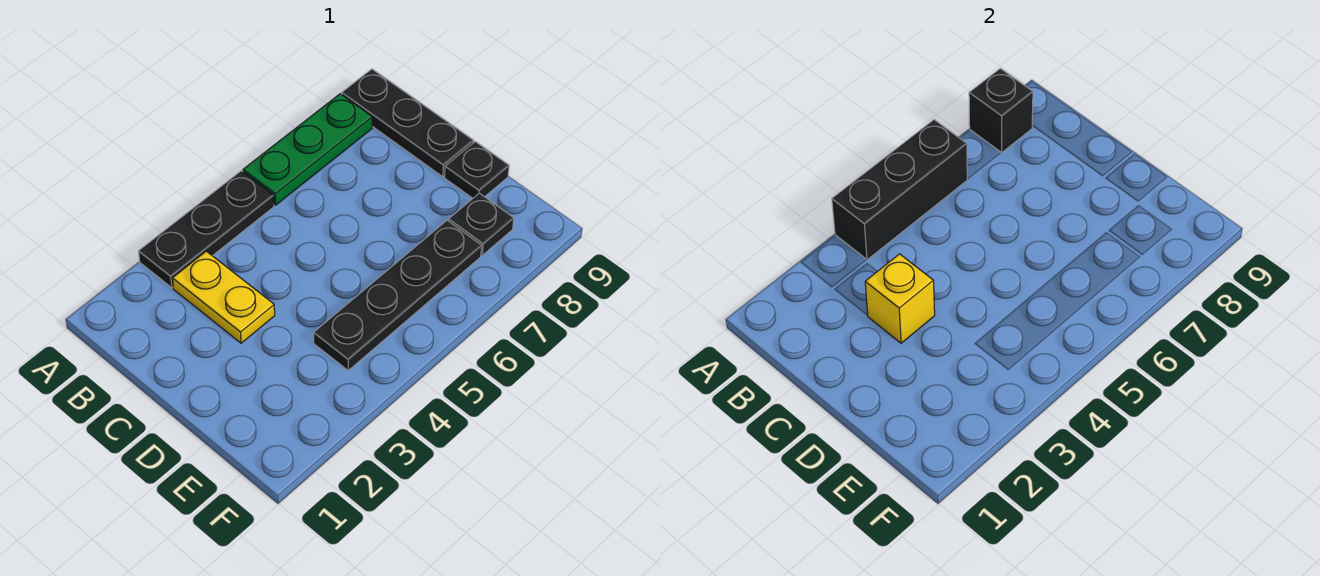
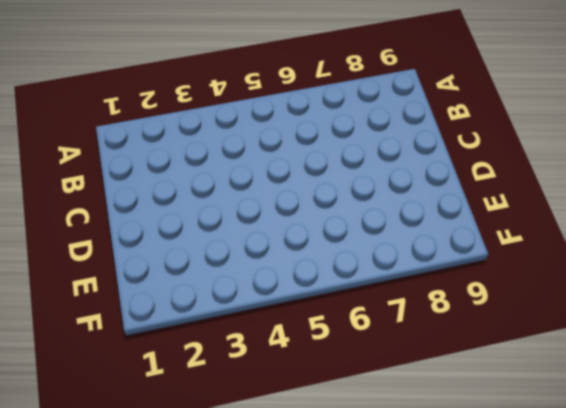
none -> black plate A3:A5 level 1
none -> green plate A6:A8 level 1

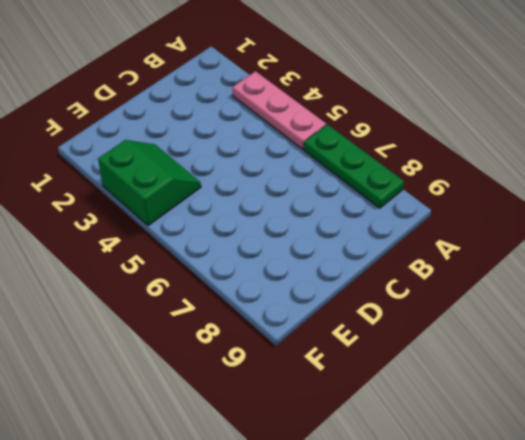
pink plate A3:A5 level 1 -> black plate A3:A5 level 1
green slope E3:F4 level 1 top F -> black plate E4:E7 level 1
none -> black plate A9:C9 level 1
none -> yellow plate B3:C3 level 1

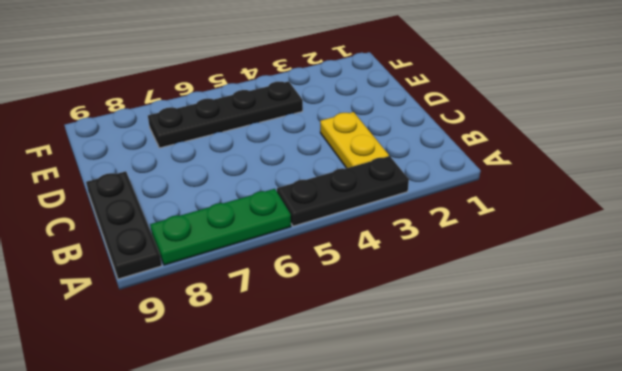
none -> black plate D9 level 1
none -> black plate E8 level 1

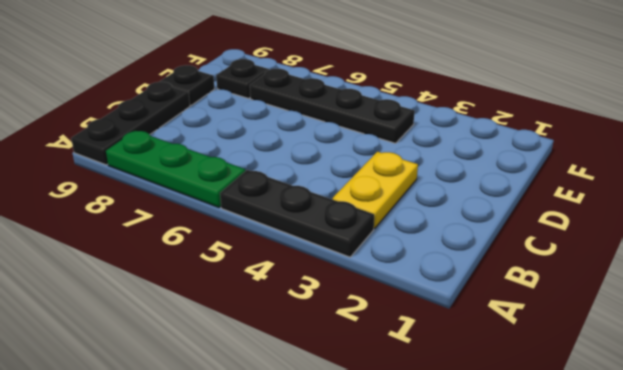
none -> black brick A4:A6 level 2
none -> black brick A8 level 2

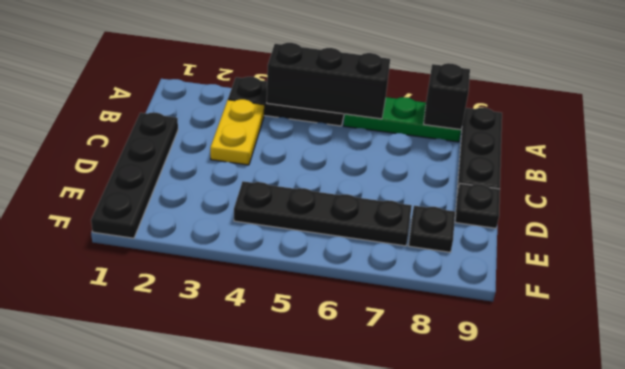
black plate C1:F1 level 1 -> none
none -> yellow brick C3 level 2

